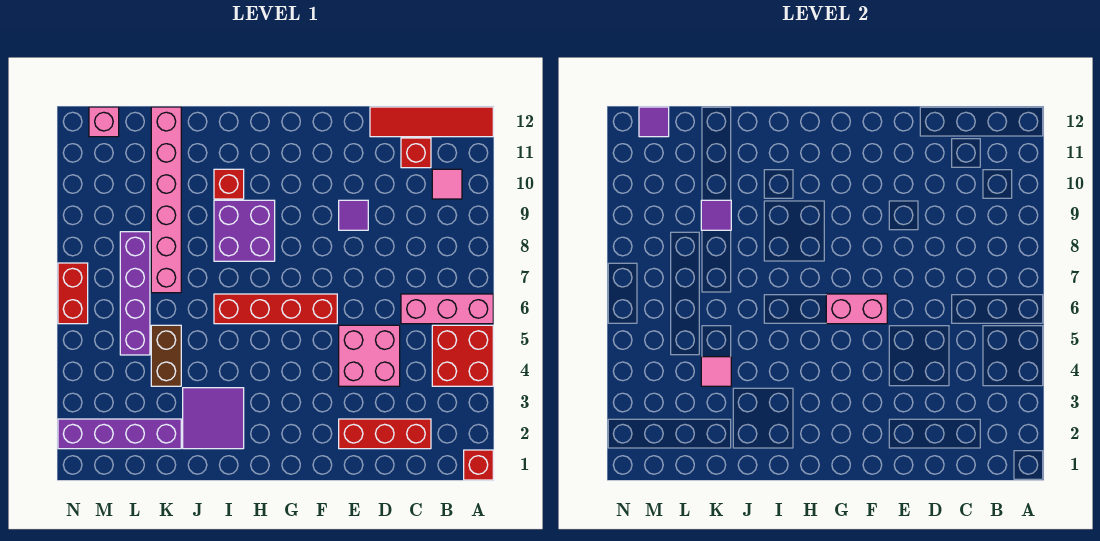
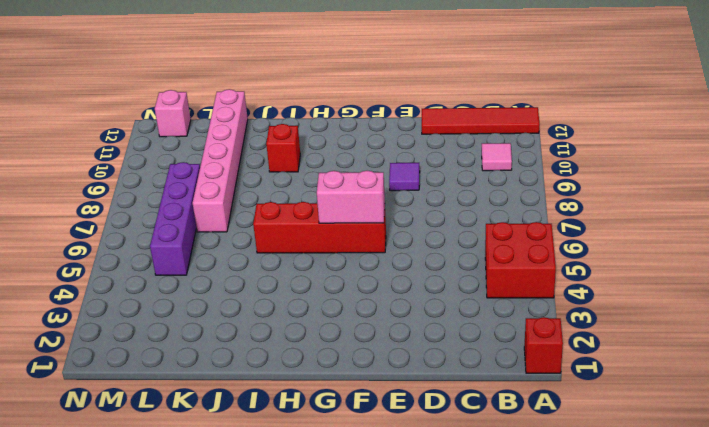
none -> pink brick A6:C6 level 1
none -> red brick C2:E2 level 1
none -> red brick C11 level 1

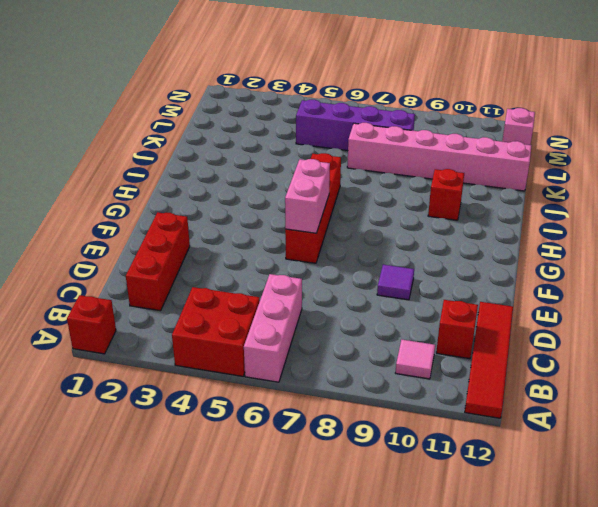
none -> pink brick D4:E5 level 1
none -> purple brick H8:I9 level 1
none -> purple tile I2:J3 level 1

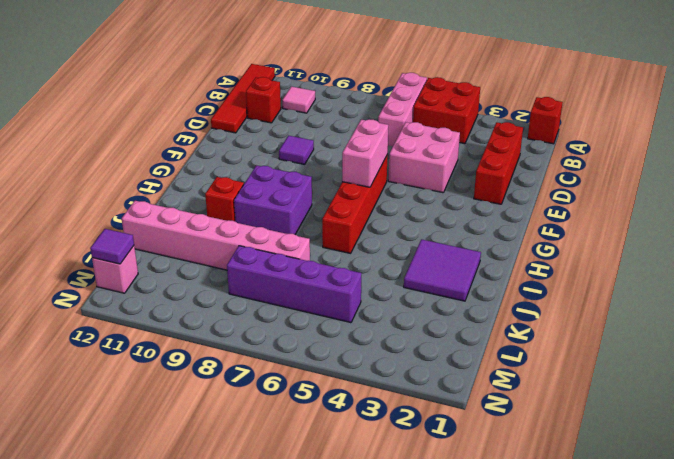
none -> purple brick K2:N2 level 1
none -> brown brick K4:K5 level 1
none -> red brick N6:N7 level 1

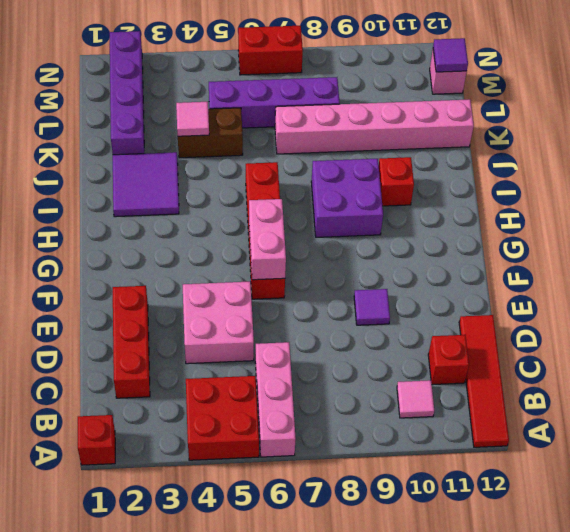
none -> purple tile K9 level 2

